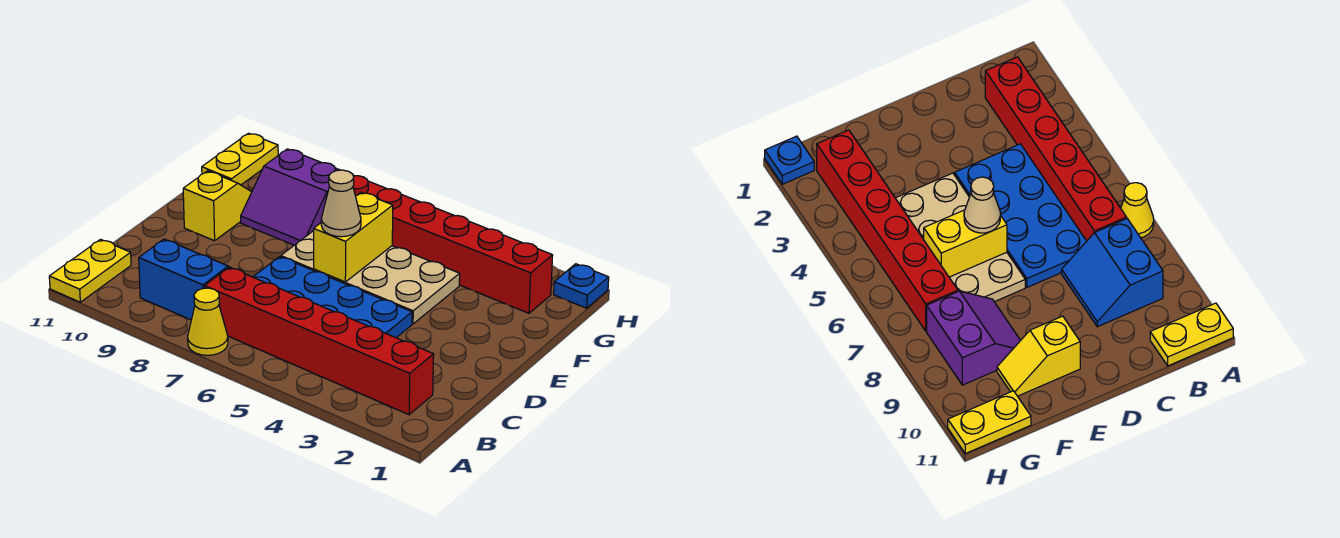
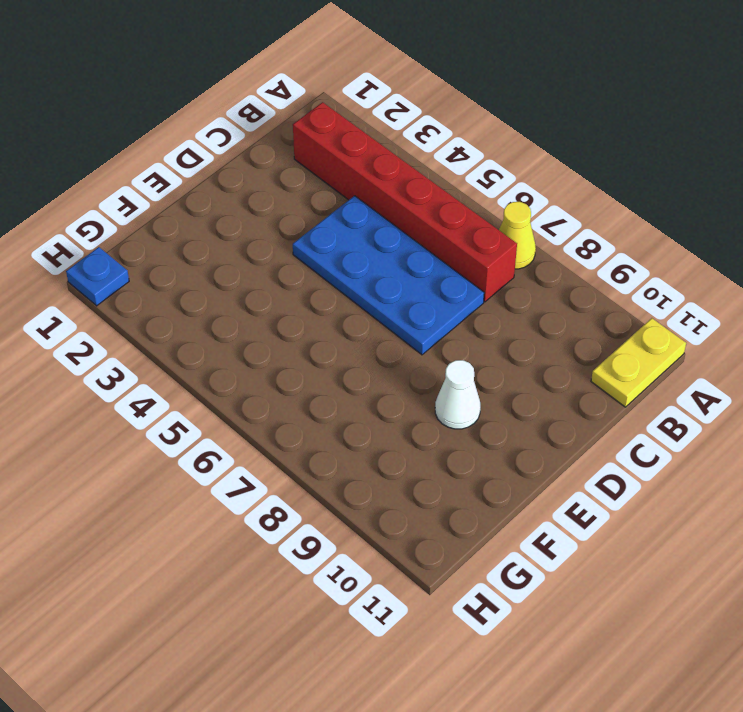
white cone E9 level 1 -> none
none -> blue slope B8:C9 level 1 top B
none -> tan plate E4:F7 level 1
none -> yellow slope E10:F10 level 1 top E

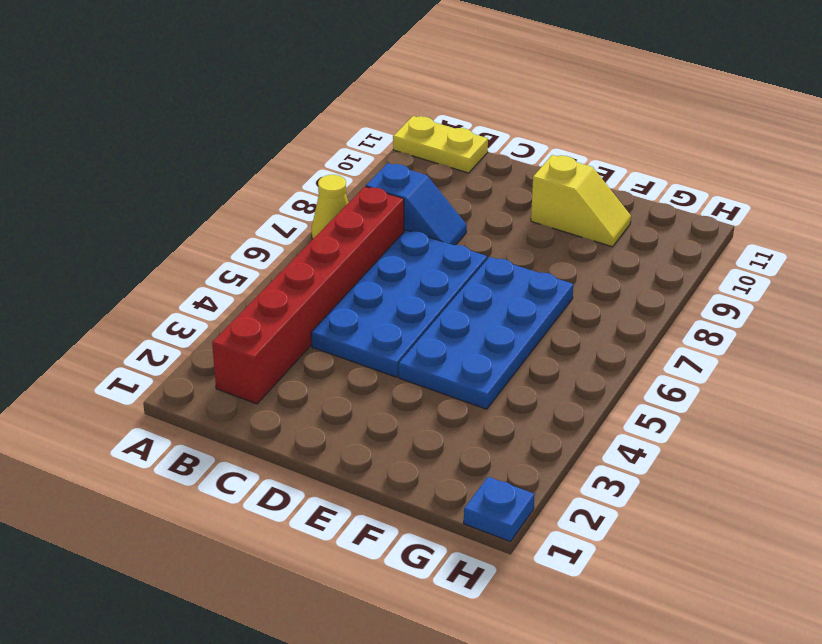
blue slope B8:C8 level 1 top B -> blue slope B8:C9 level 1 top B
blue plate E4:F7 level 1 -> tan plate E4:F7 level 1
none -> purple slope F8:G9 level 1 top G
none -> red brick G2:G7 level 1
none -> yellow plate G11:H11 level 1

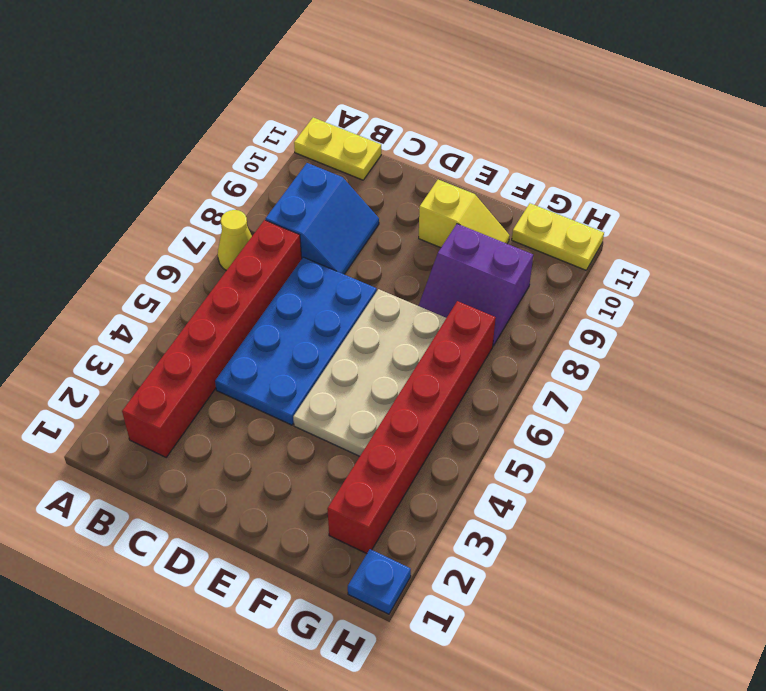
purple slope F8:G9 level 1 top 9 -> purple slope F8:G9 level 1 top G
none -> yellow brick E6:F6 level 2
none -> tan cone E6 level 3

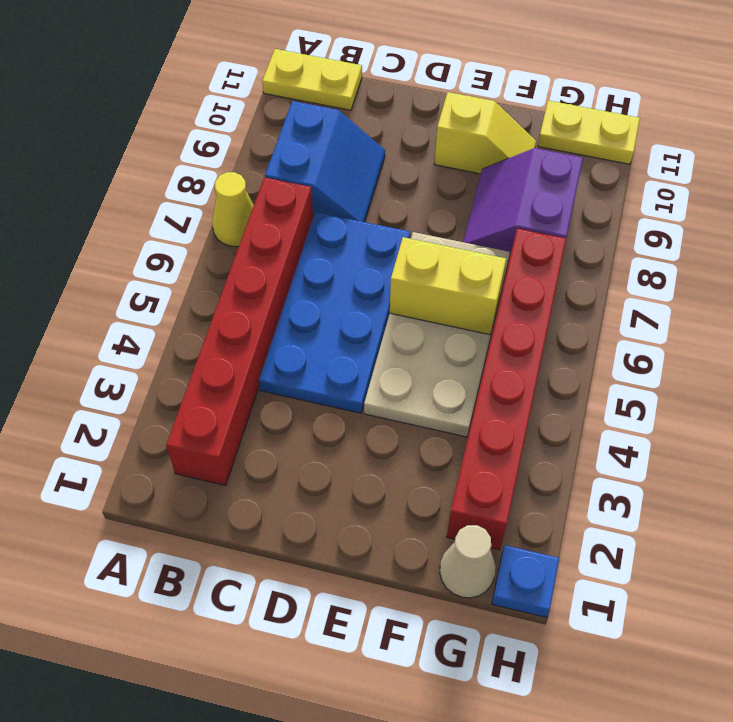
tan cone G1 level 1 -> tan cone E6 level 3

